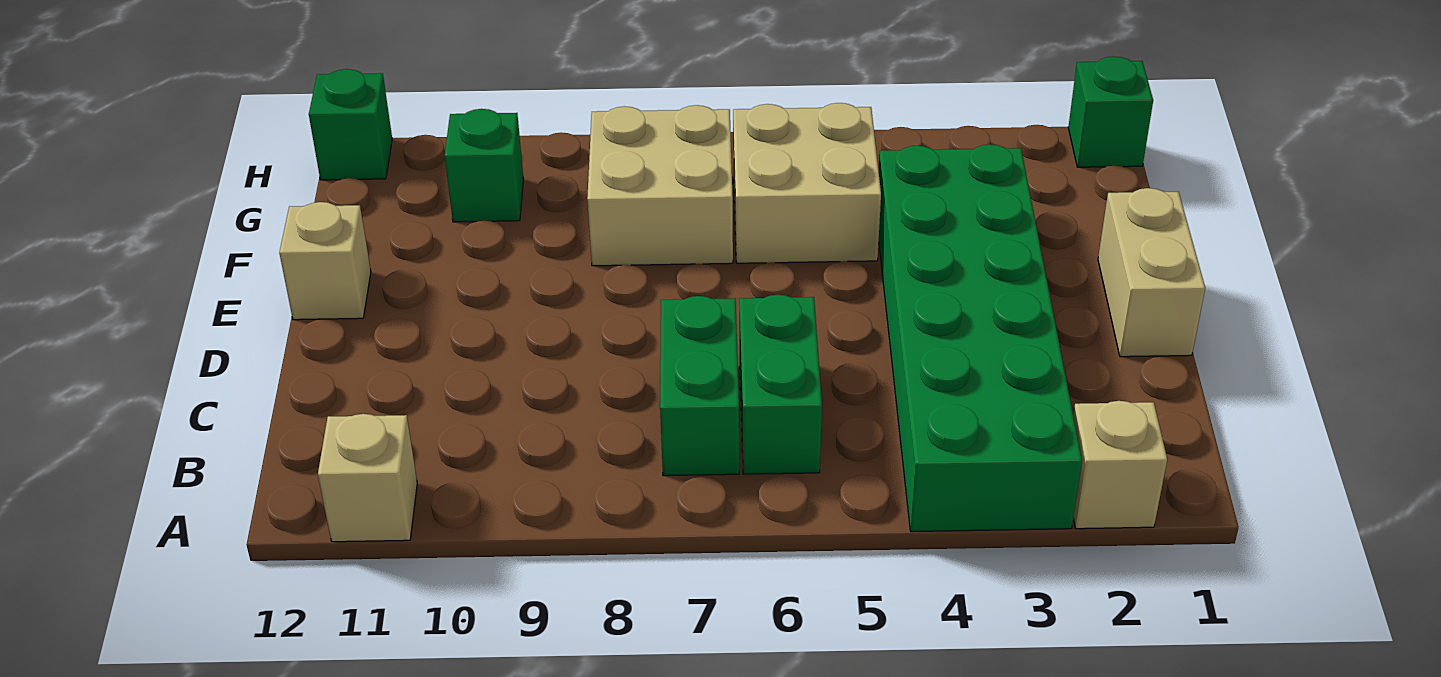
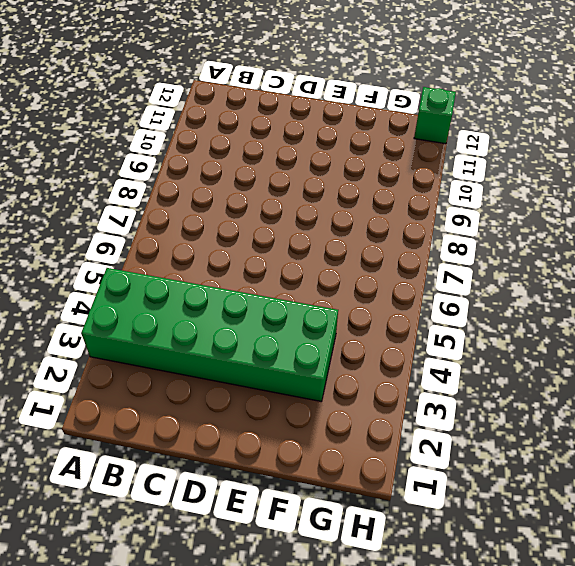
none -> tan brick A2 level 1
none -> tan brick A11 level 1
none -> green brick B6:C6 level 1

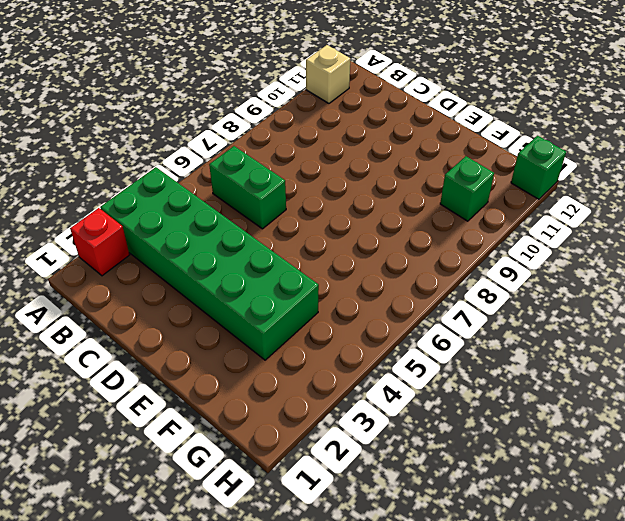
red brick A2 level 1 -> tan brick A2 level 1
none -> green brick B7:C7 level 1
none -> tan brick D1:E1 level 1
none -> tan brick E12 level 1

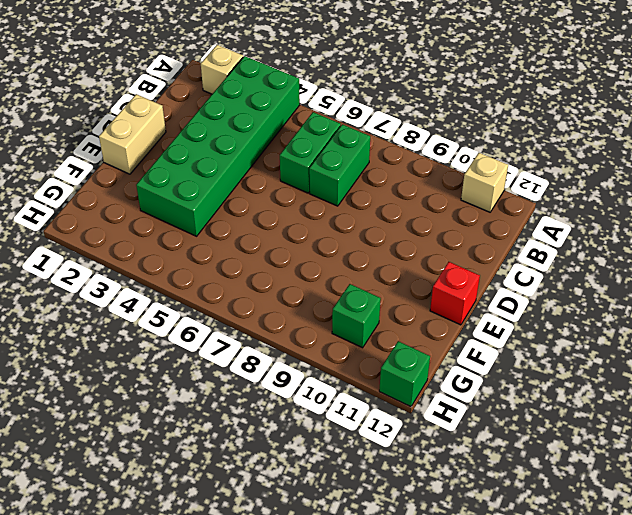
red brick E12 level 1 -> tan brick E12 level 1
none -> tan brick F5:G6 level 1
none -> tan brick F7:G8 level 1
none -> green brick H1 level 1

